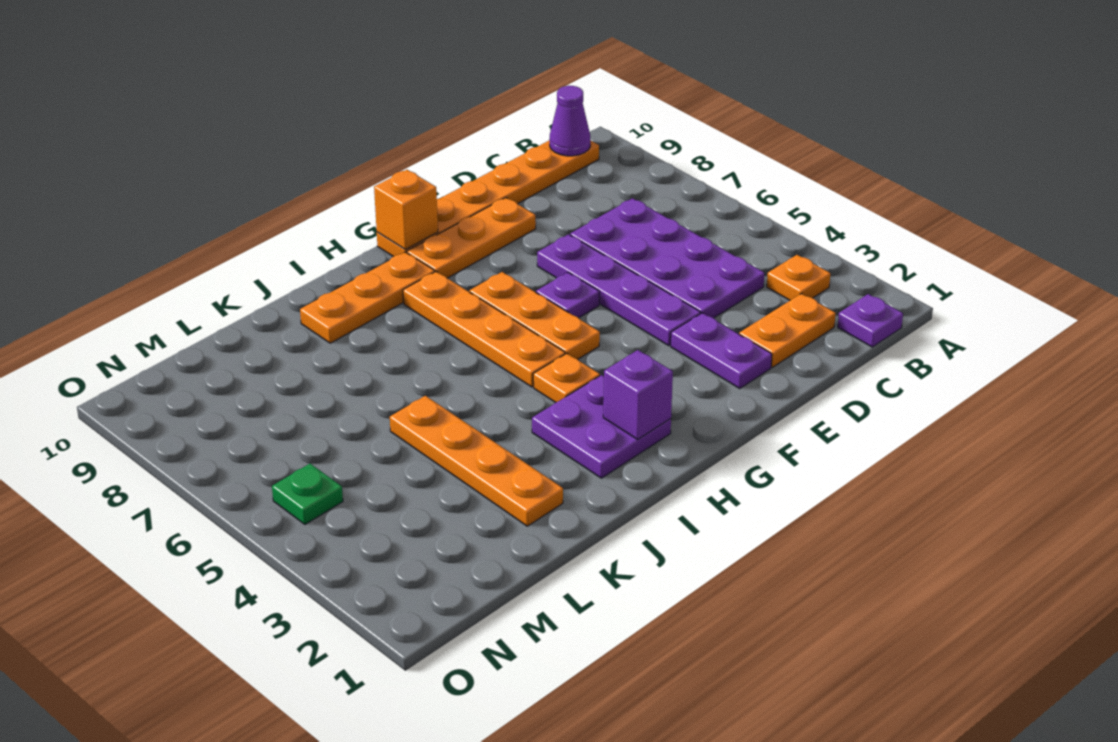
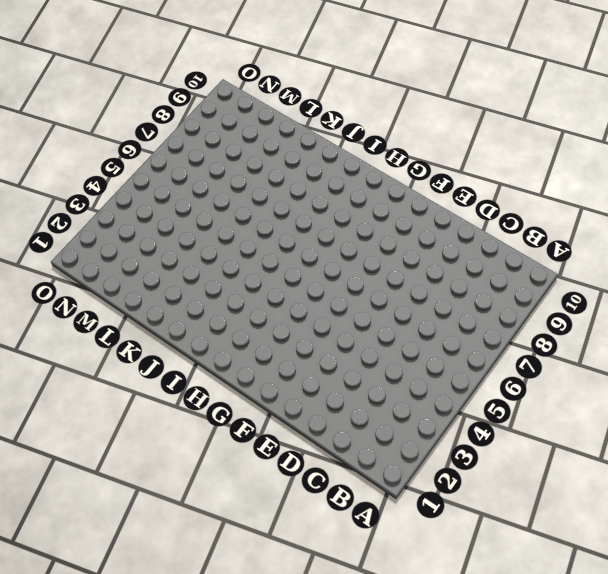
none -> purple plate B1 level 1
none -> orange plate B3 level 1
none -> orange plate B10:G10 level 1

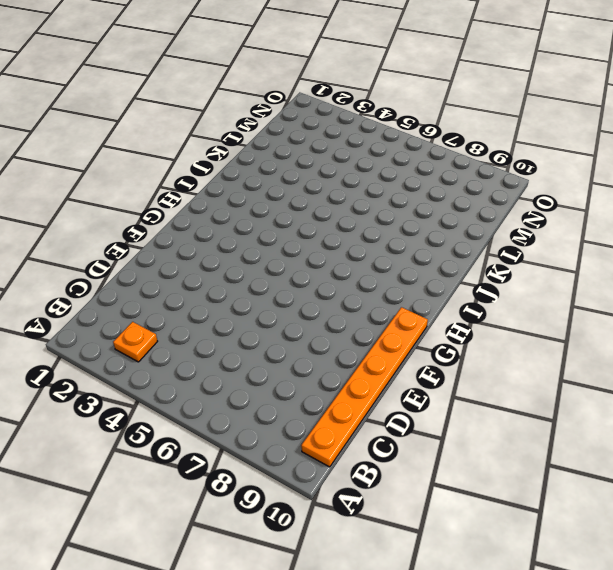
none -> purple plate B1 level 1
none -> orange plate C2:D2 level 1
none -> purple plate C4:D7 level 1

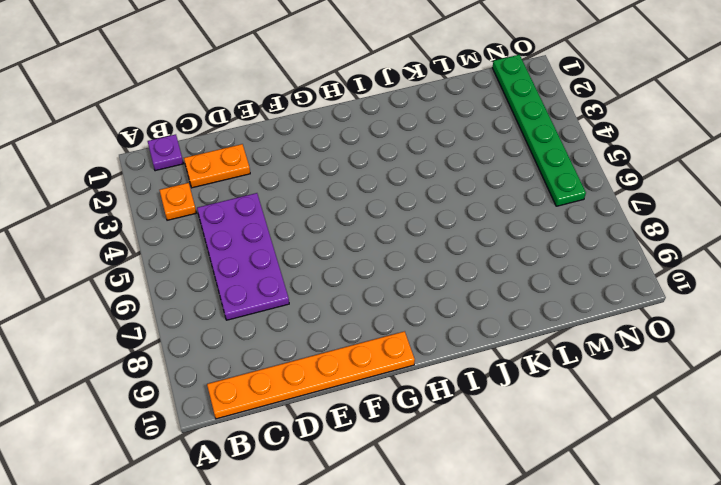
green plate N1:N6 level 1 -> green plate N5 level 1
none -> purple plate E2:E3 level 1
none -> purple plate E4:E7 level 1
none -> orange plate E9:G9 level 1

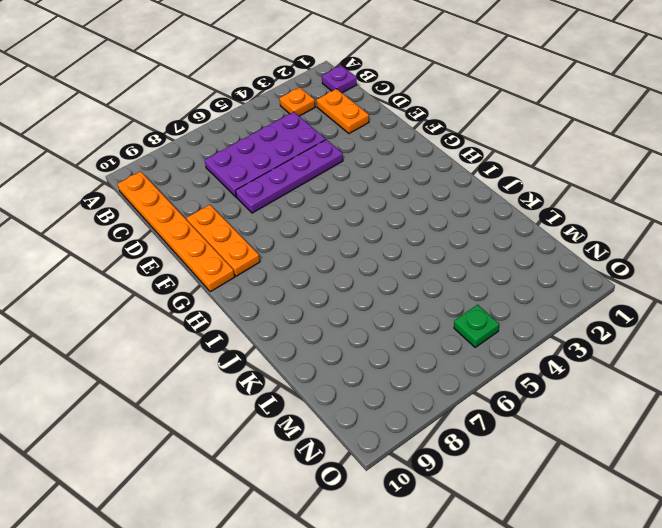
none -> purple plate E2:E3 level 1
none -> purple plate F6 level 1
none -> orange plate G5:G7 level 1

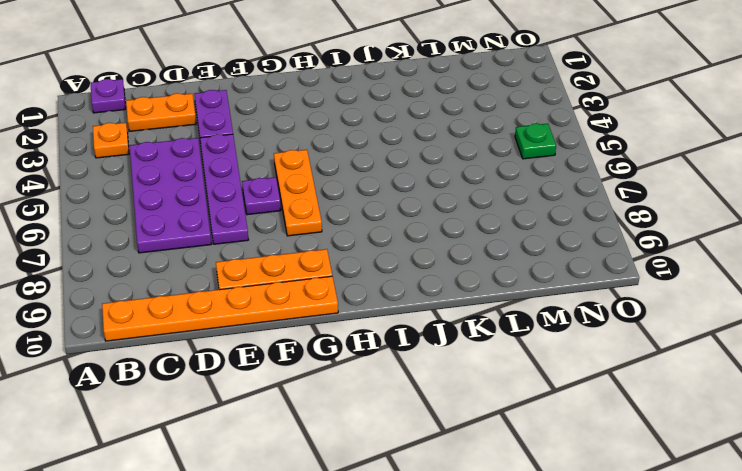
none -> purple plate H2:I3 level 1
none -> orange plate H4 level 1
none -> orange plate H5:H8 level 1

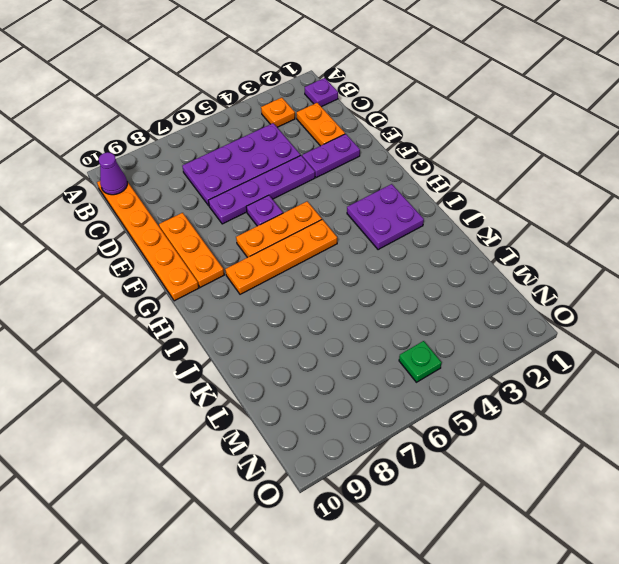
none -> orange plate H4 level 1
none -> orange plate H9:J9 level 1
none -> orange plate K2:K5 level 1

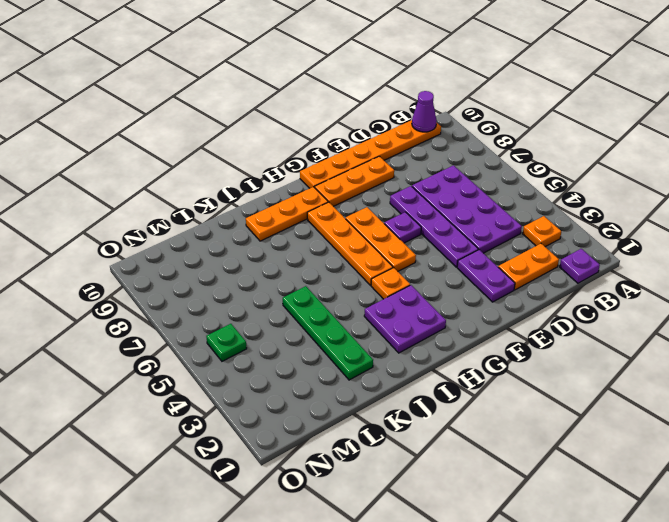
green plate K2:K5 level 1 -> orange plate K2:K5 level 1
none -> orange brick G10 level 2
none -> purple brick H2 level 2

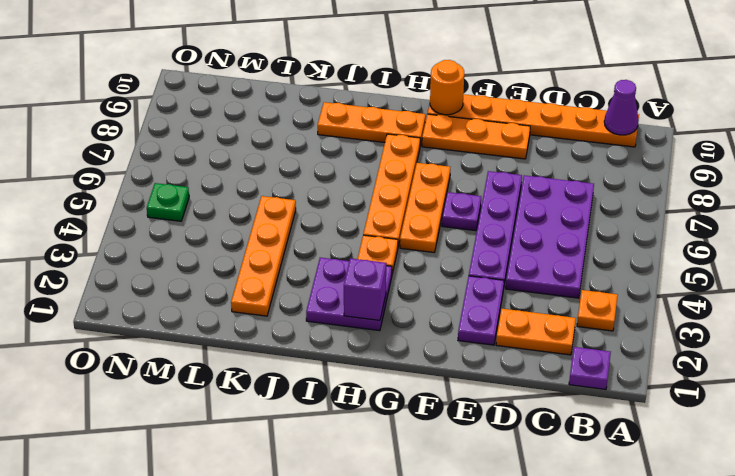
orange round brick G10 level 2 -> orange brick G10 level 2

